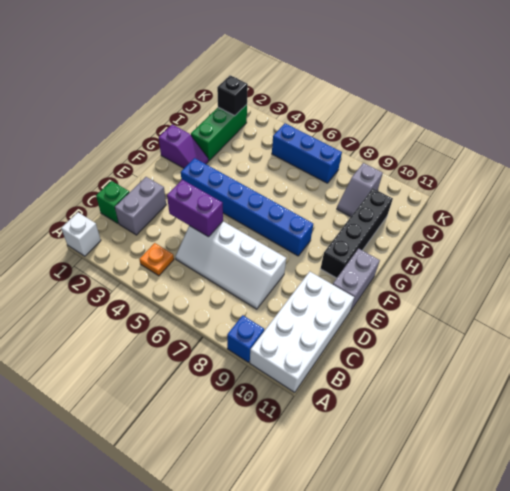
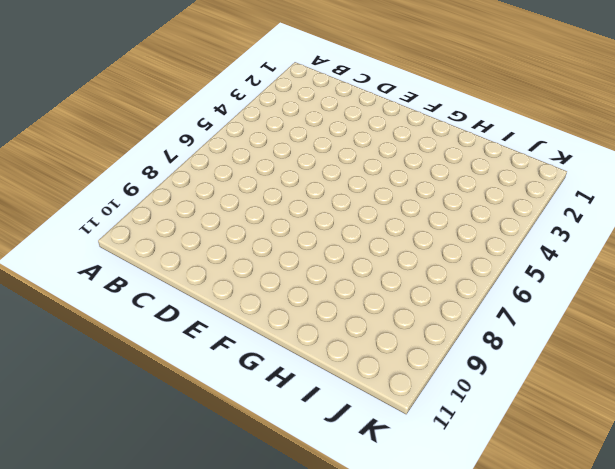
none -> white brick A1 level 1
none -> blue brick A9 level 1
none -> white brick A10:D11 level 1

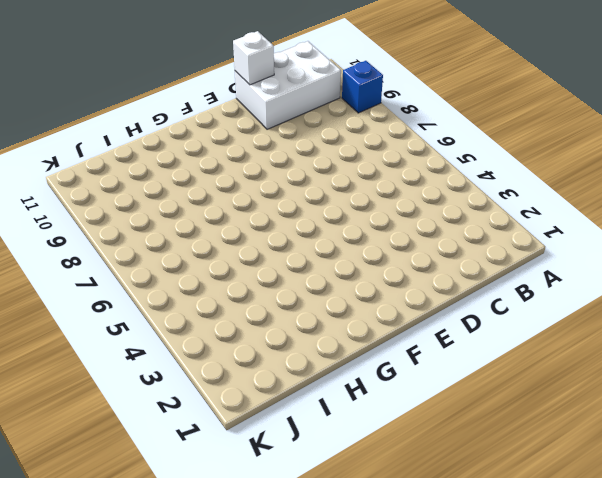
white brick B10:D11 level 1 -> white brick A10:D11 level 1
white brick D11 level 2 -> white brick A1 level 1
none -> orange plate B4 level 1
none -> green brick C1 level 1
none -> grey brick C2:D2 level 1

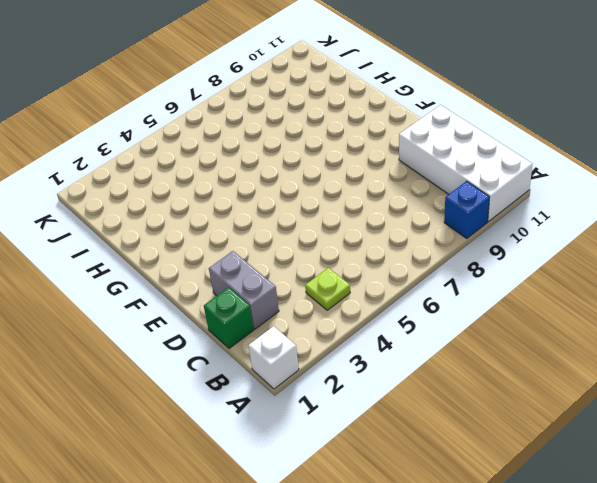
lime plate B4 level 1 -> orange plate B4 level 1
none -> white slope C5:D8 level 1 top D
none -> grey brick E11:F11 level 1
none -> blue brick F3:F8 level 1

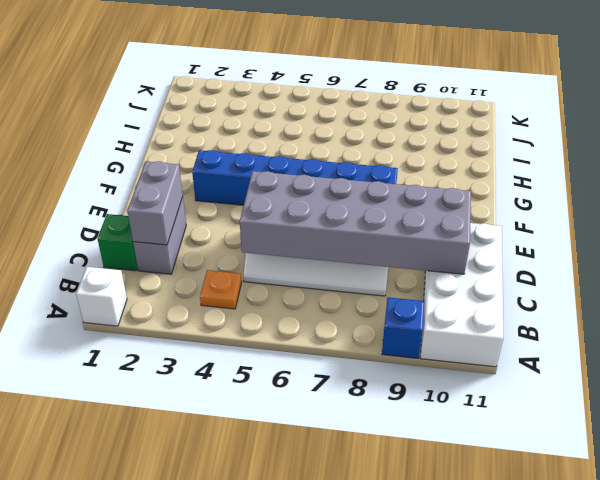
grey brick C2:D2 level 2 -> grey brick E11:F11 level 1
grey brick C5:D10 level 2 -> purple brick D4:D5 level 2
none -> black brick F10:I10 level 1
none -> purple slope G1:G2 level 1 top 1
none -> green brick H2:J2 level 1

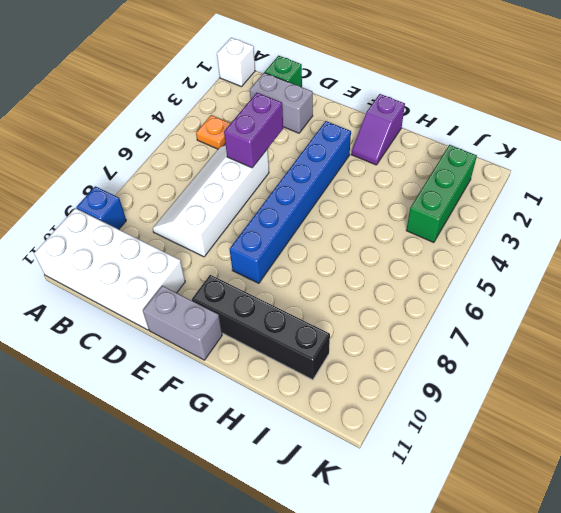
green brick J2:J4 level 1 -> green brick H2:J2 level 1
none -> grey slope I9:J9 level 1 top J
none -> blue brick J5:J7 level 1
none -> black brick J2 level 2

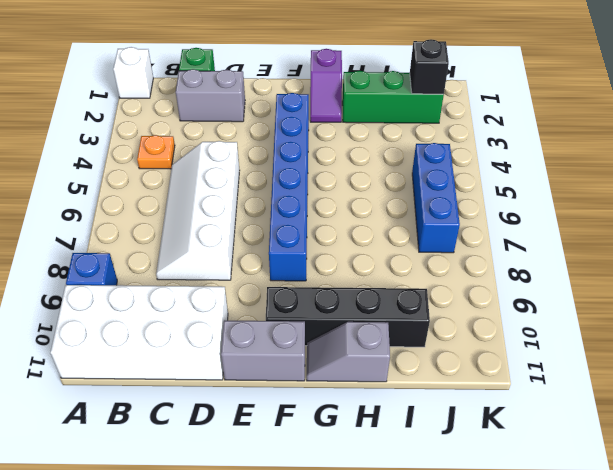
grey slope G11:H11 level 1 top H -> grey slope I9:J9 level 1 top J
none -> purple brick D4:D5 level 2

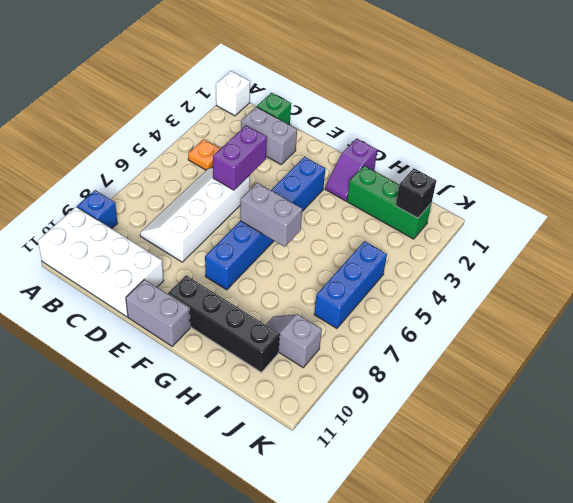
grey brick F6:G6 level 2 -> none

